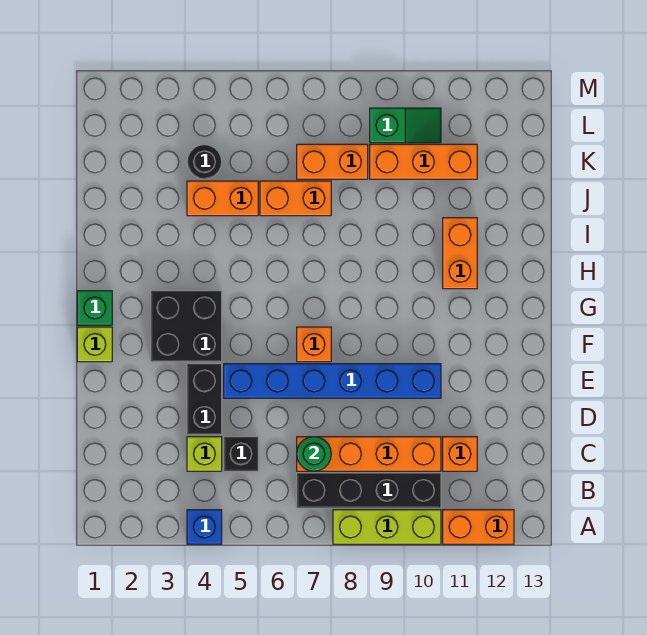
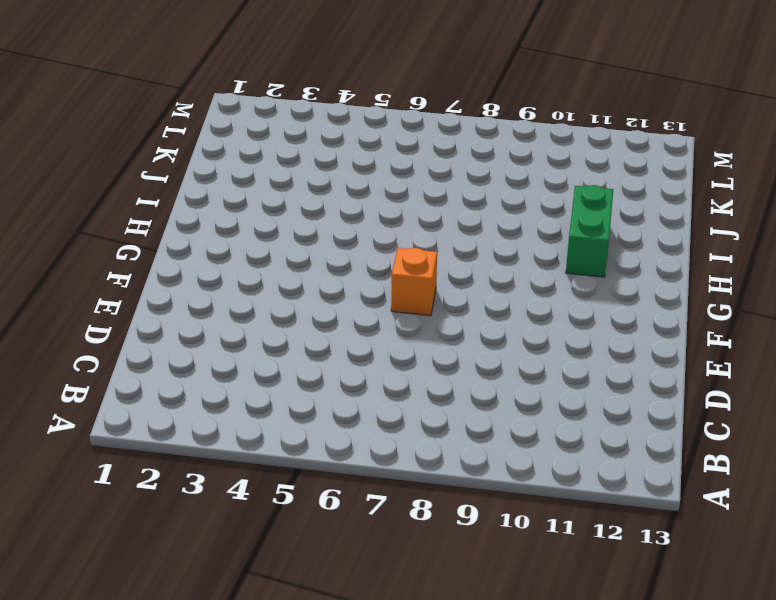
green brick H11:I11 level 1 -> orange brick H11:I11 level 1
none -> blue brick A4 level 1
none -> lime brick A8:A10 level 1
none -> orange brick A11:A12 level 1

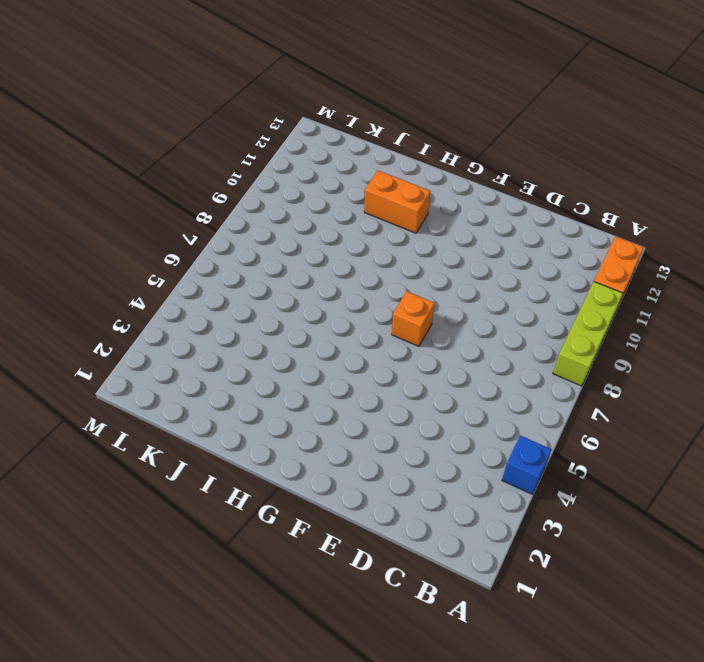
none -> black brick B7:B10 level 1
none -> lime brick C4 level 1
none -> black brick C5 level 1

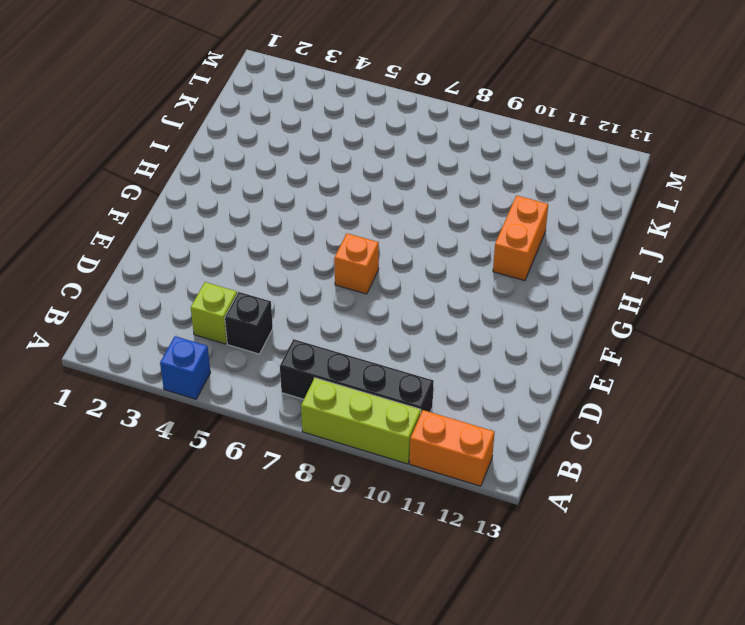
none -> orange brick C7:C10 level 1
none -> orange brick C11 level 1
none -> black brick D4:E4 level 1

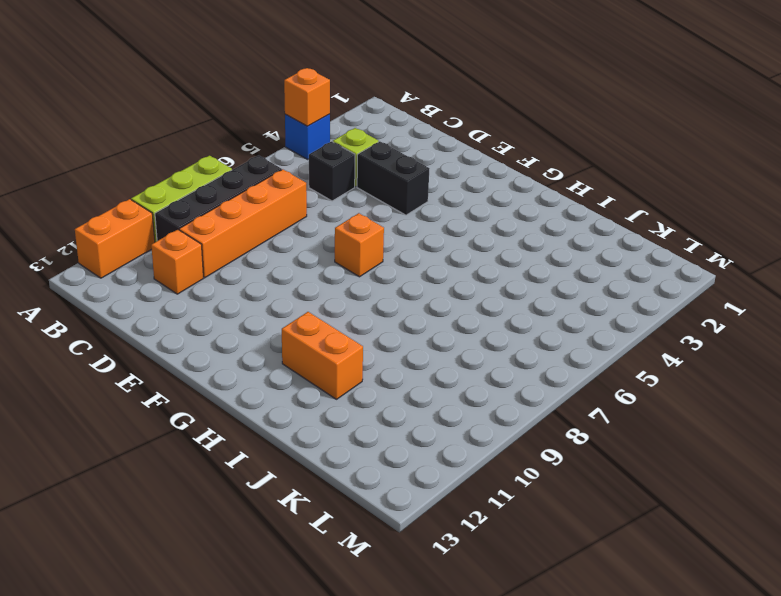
orange brick A4 level 2 -> none
none -> blue brick E5:E10 level 1
none -> lime brick F1 level 1
none -> black brick F3:G4 level 1

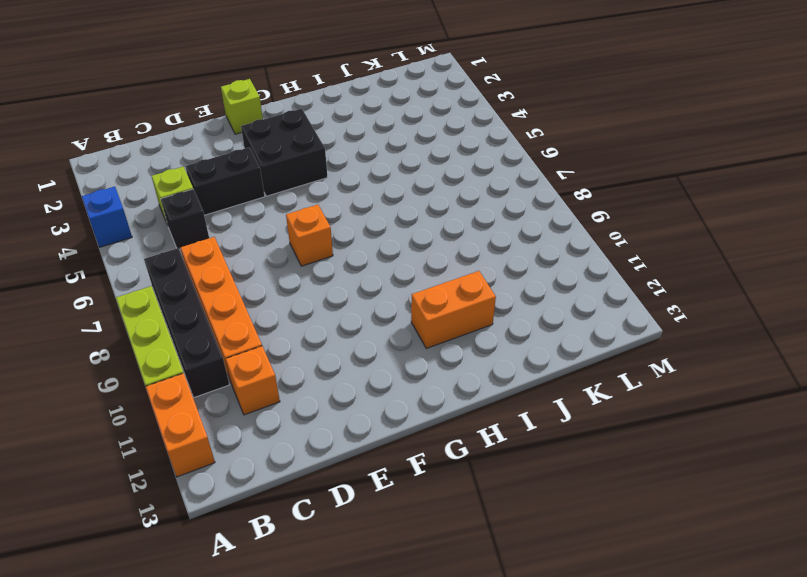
none -> blue brick E5:E10 level 1
none -> green brick G1 level 1
none -> orange brick J4:J5 level 1

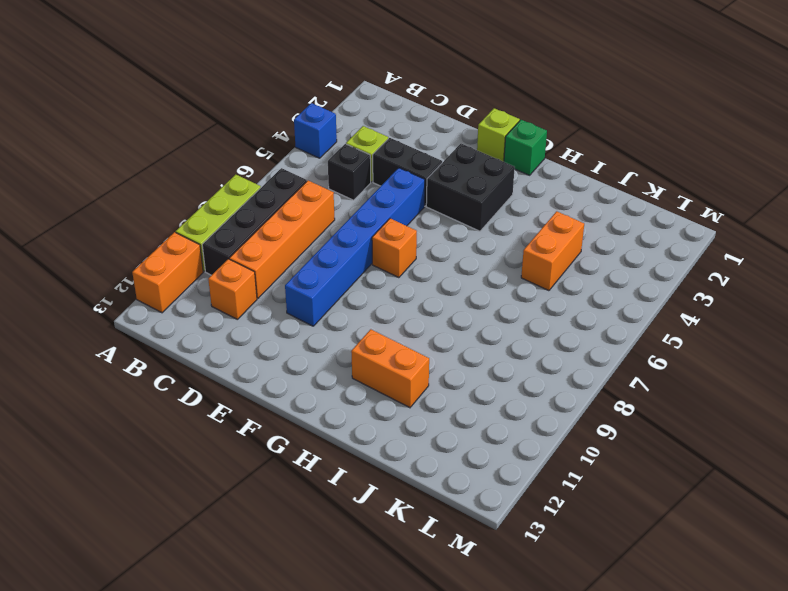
none -> orange brick J6:J7 level 1
none -> black round brick K4 level 1
none -> orange brick K7:K8 level 1

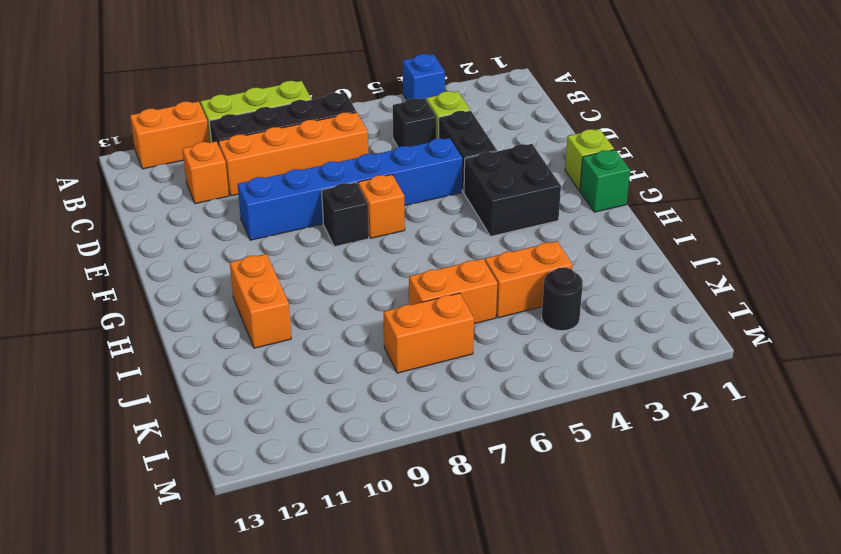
black brick F8 level 1 -> none
none -> orange brick K9:K11 level 1
none -> green slope L9:L10 level 1 top 9
none -> green round brick C7 level 2

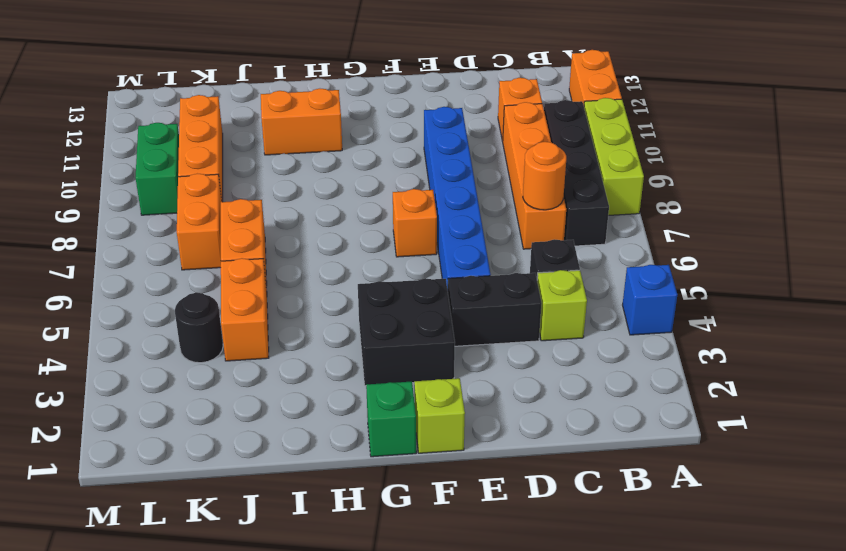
orange round brick C7 level 2 -> green round brick C7 level 2
green brick L9:L10 level 1 -> green slope L9:L10 level 1 top 9

